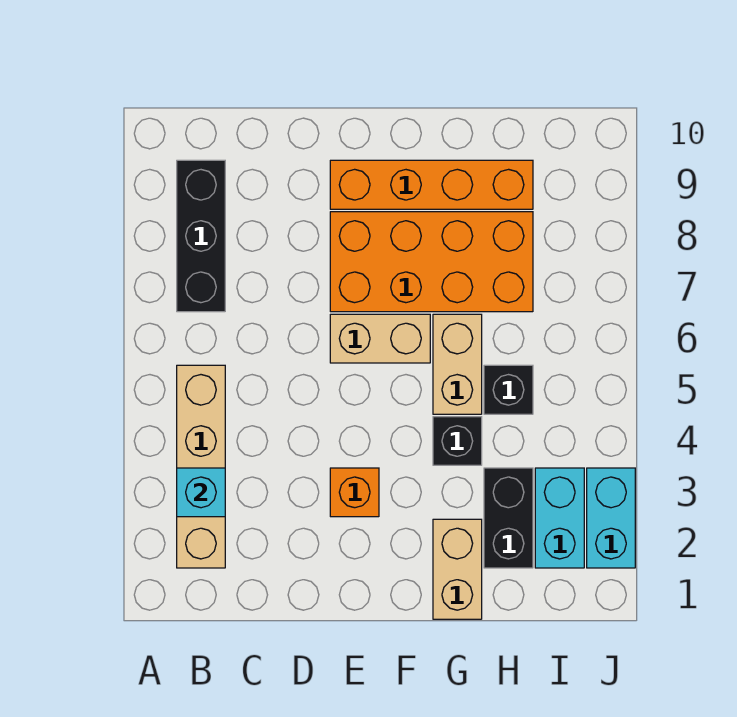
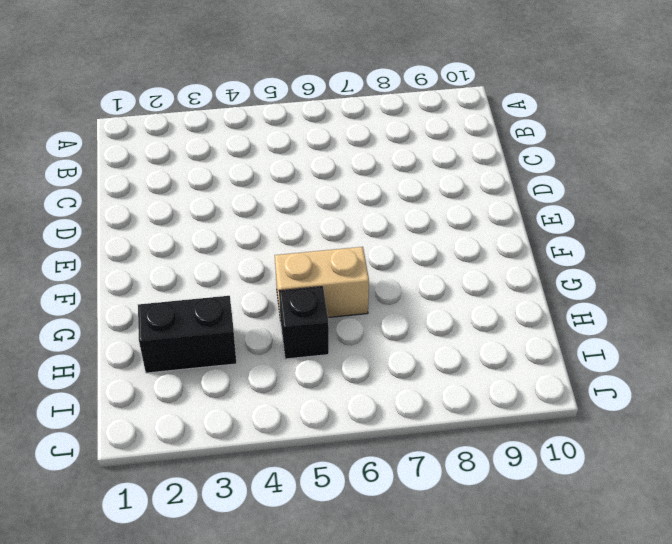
none -> tan brick B2:B5 level 1
none -> black brick B7:B9 level 1
none -> orange brick E3 level 1

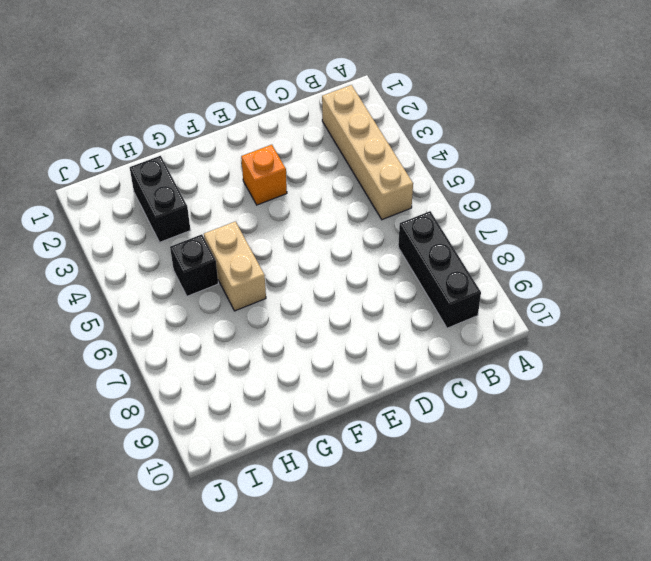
none -> tan brick E6:F6 level 1
none -> orange brick E7:H8 level 1
none -> orange brick E9:H9 level 1

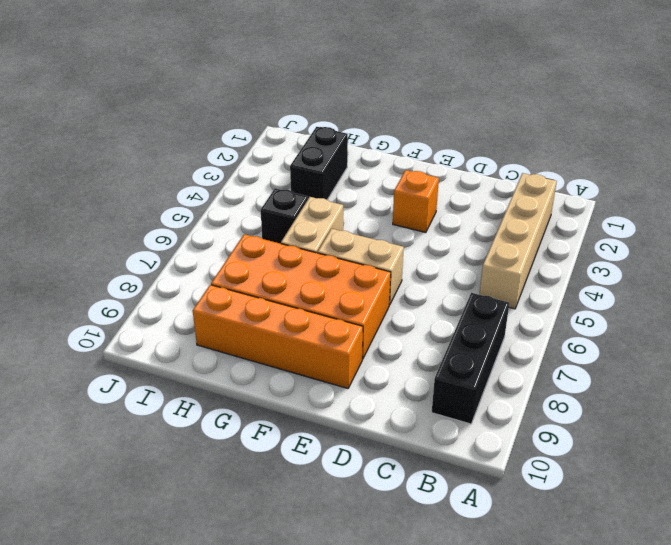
none -> tan brick G1:G2 level 1
none -> black brick G4 level 1
none -> cyan brick I2:I3 level 1

